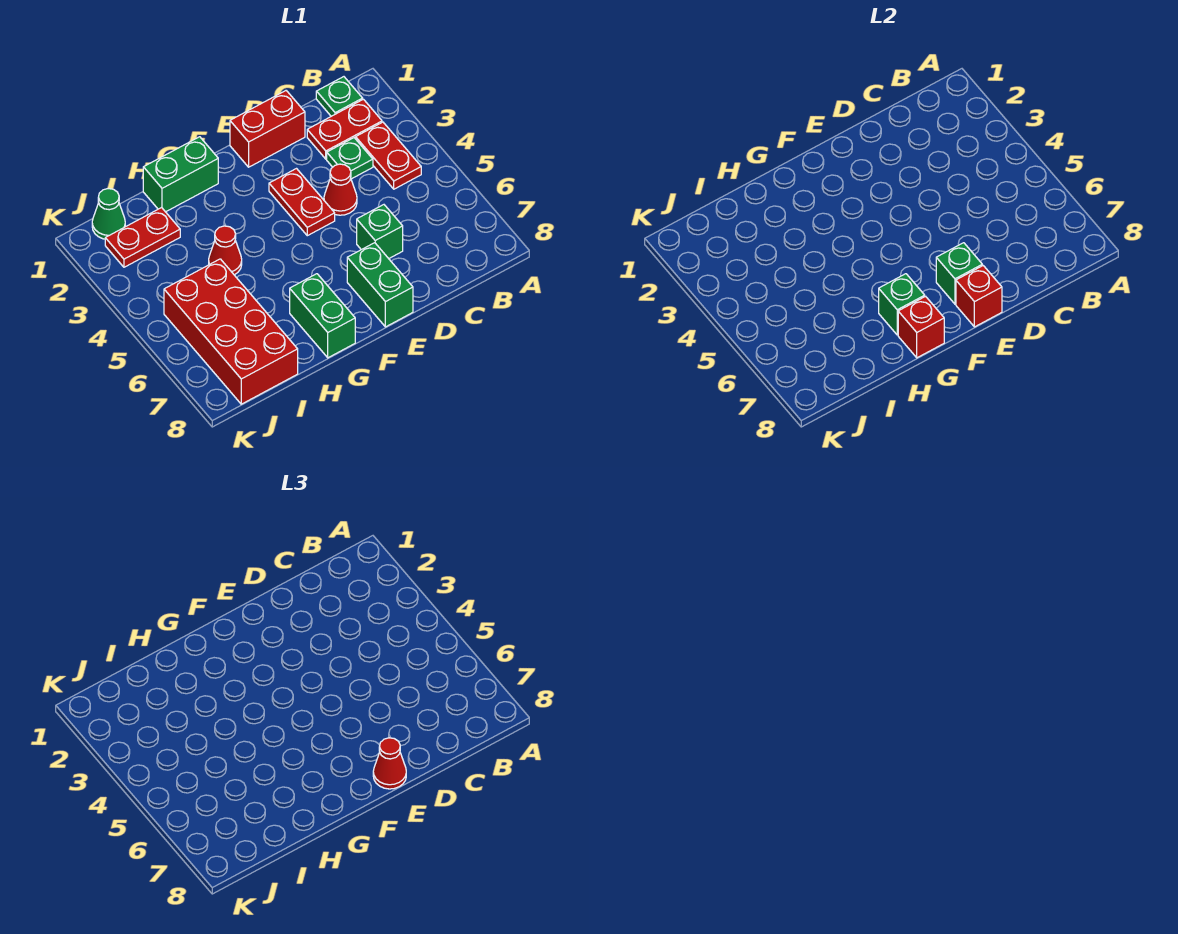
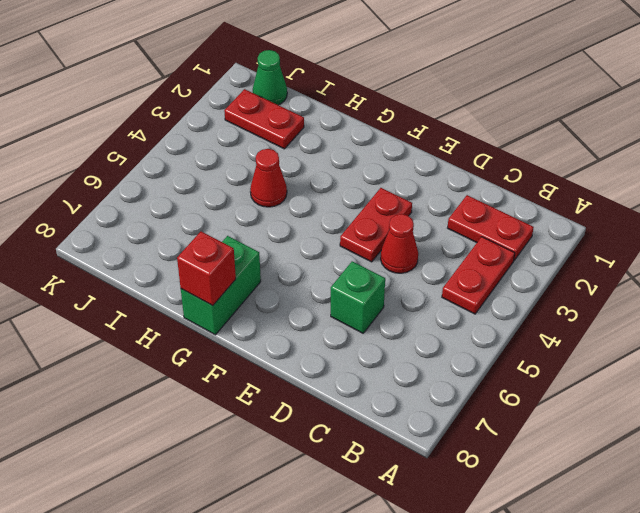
none -> green plate B1 level 1
none -> green plate C3 level 1
none -> red brick D1:E1 level 1

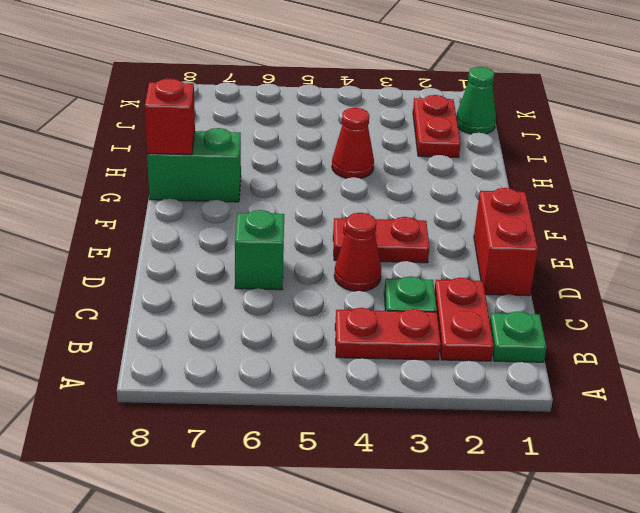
none -> green brick E7:E8 level 1
none -> green brick G1:H1 level 1
none -> red brick I5:J8 level 1

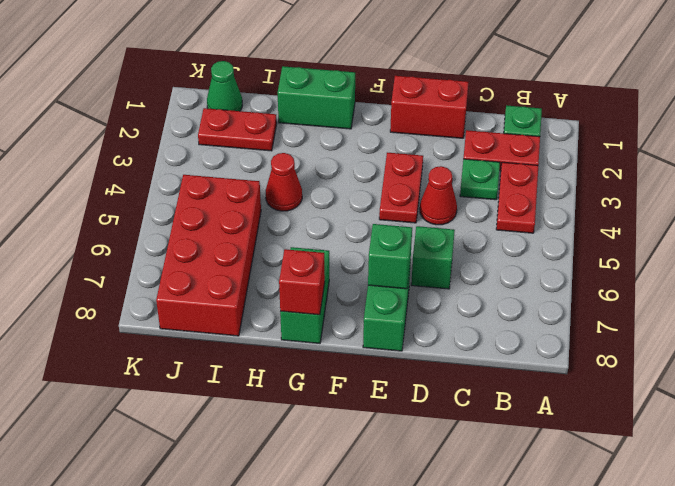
none -> red brick E8 level 2
none -> green brick G7 level 2
none -> red cone E8 level 3

